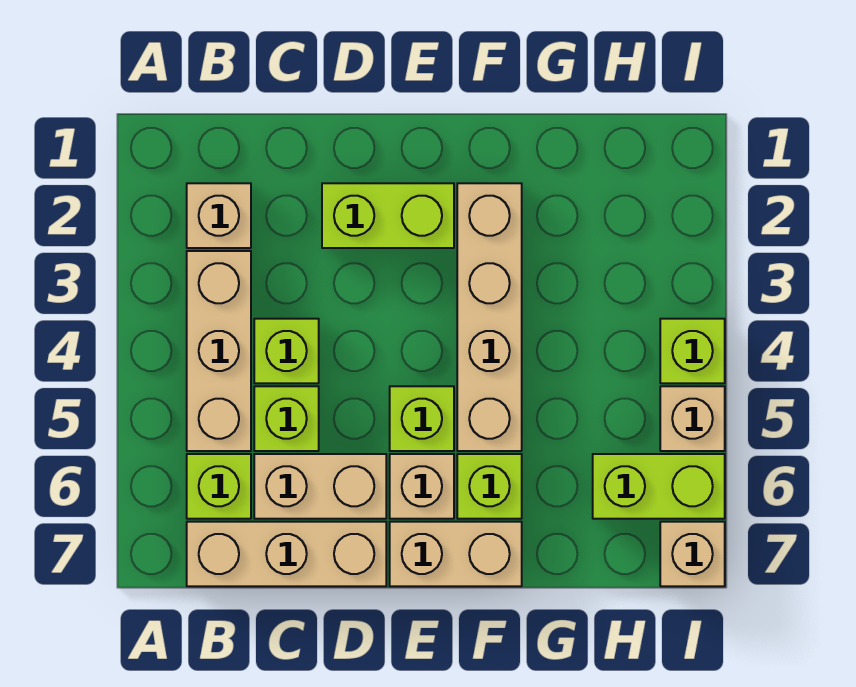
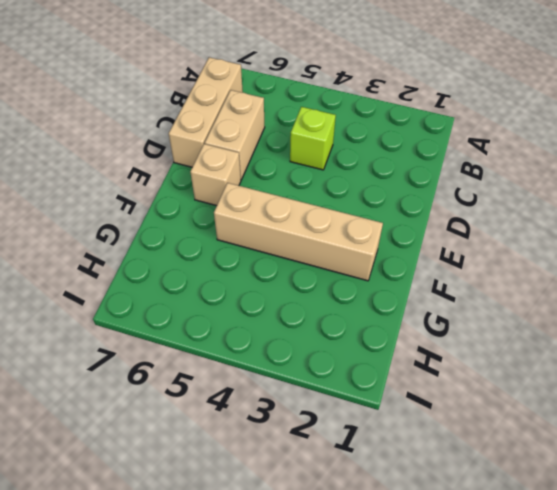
none -> tan brick B2 level 1
none -> tan brick B3:B5 level 1
none -> lime brick B6 level 1

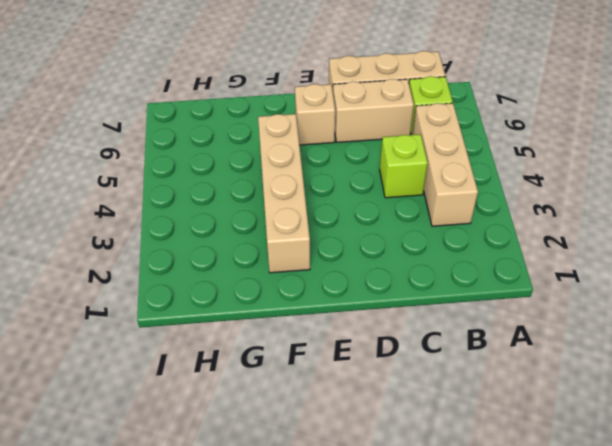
none -> tan brick B2 level 1
none -> lime brick C5 level 1
none -> lime brick D2:E2 level 1

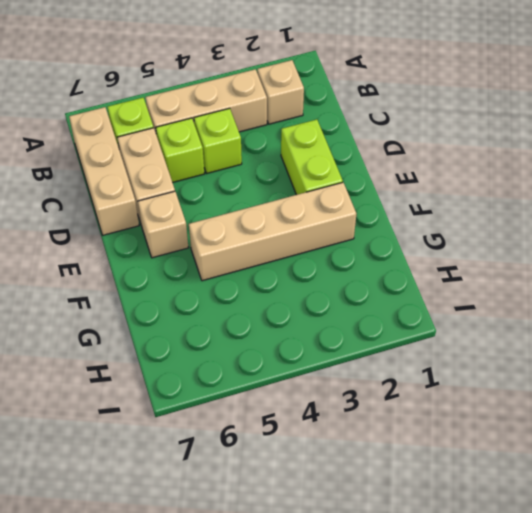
none -> lime brick E5 level 1
none -> tan brick E7:F7 level 1
none -> lime brick F6 level 1

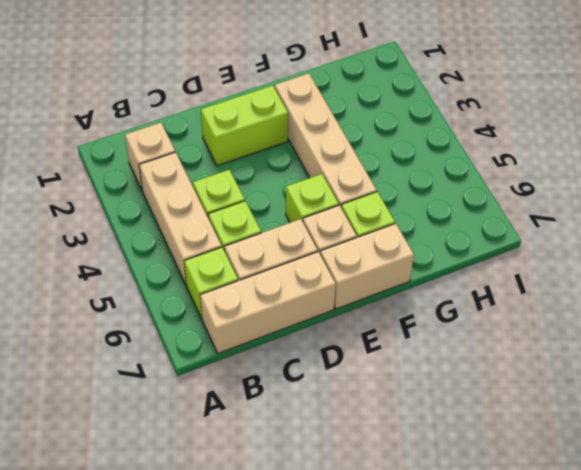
none -> lime brick H6:I6 level 1
none -> lime brick I4 level 1
none -> tan brick I5 level 1

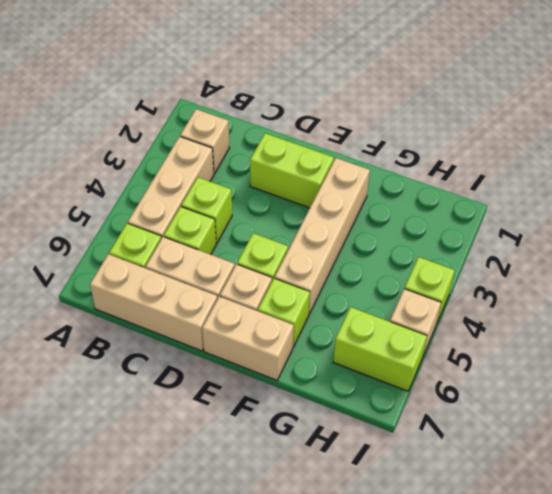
none -> tan brick I7 level 1

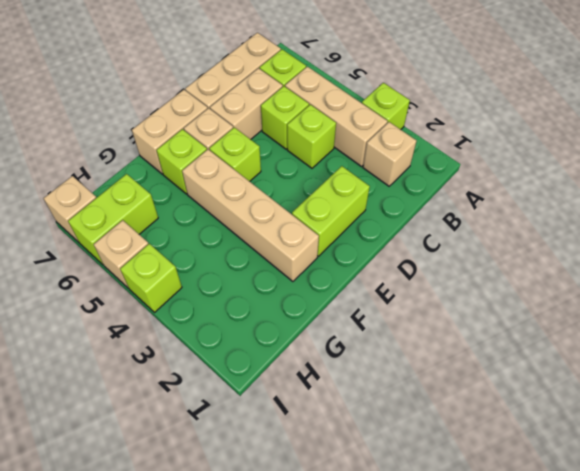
lime brick A3 level 1 -> none

